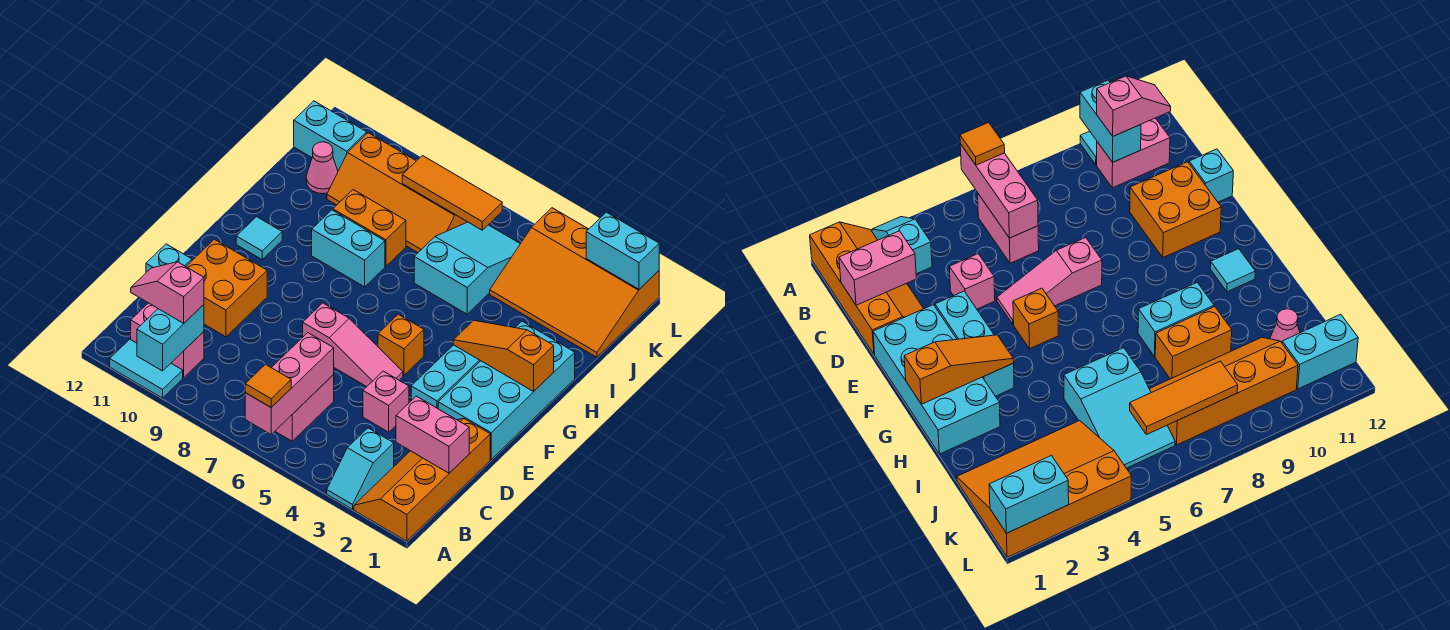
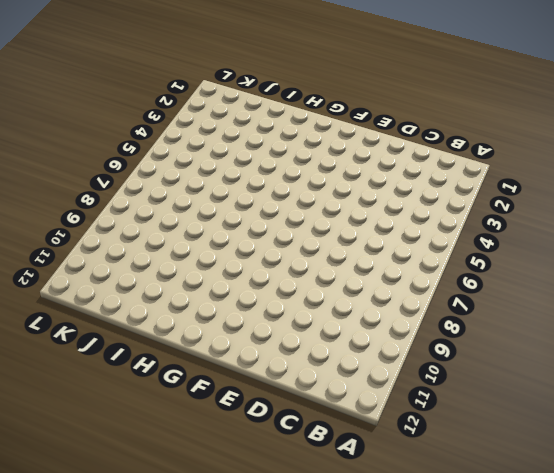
none -> orange slope A1:D2 level 1 top 1
none -> cyan slope A3:B3 level 1 top B
none -> cyan tile A10:A11 level 1

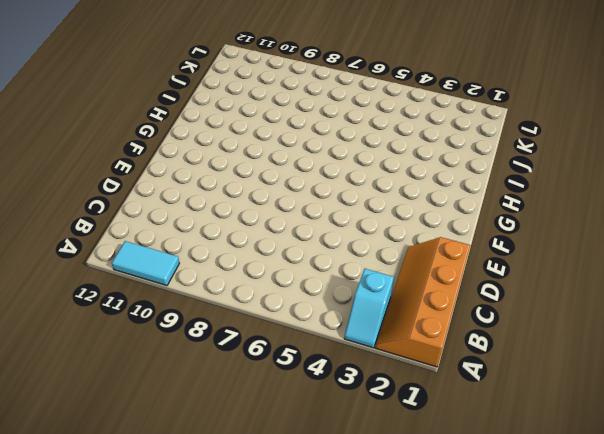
none -> pink brick B6:C6 level 1
none -> pink brick B10:B11 level 1
none -> pink brick D4 level 1

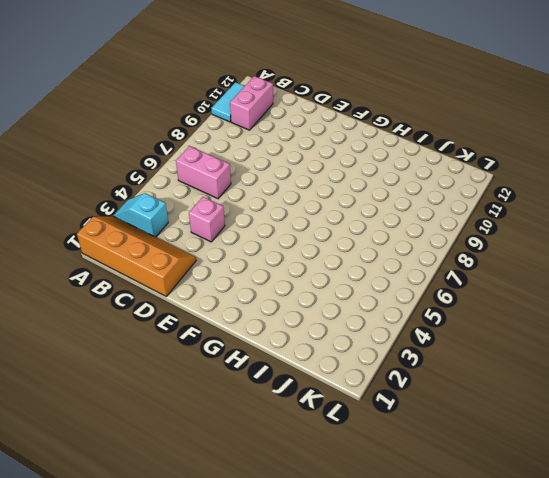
none -> orange brick D10:E11 level 1
none -> cyan brick D12 level 1
none -> cyan brick E1:H2 level 1

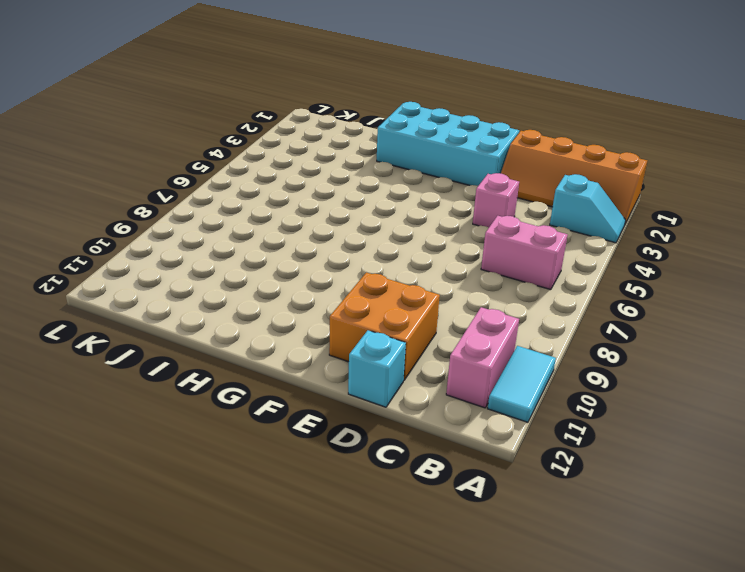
none -> cyan brick E3:G3 level 1
none -> pink slope E5:E7 level 1 top 7
none -> orange brick F5 level 1

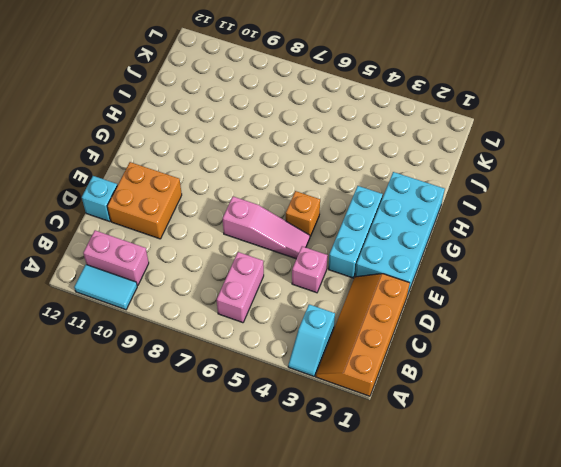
none -> cyan tile G11 level 1
none -> cyan brick H8:H9 level 1
none -> cyan slope I5:K6 level 1 top I

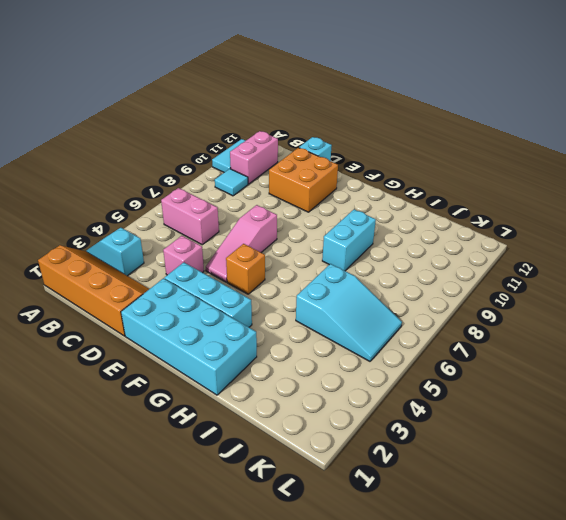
cyan tile B9 level 1 -> cyan tile G11 level 1
none -> orange brick I8:I9 level 1
none -> orange slope J1:L4 level 1 top L
none -> orange slope J7:K10 level 1 top K

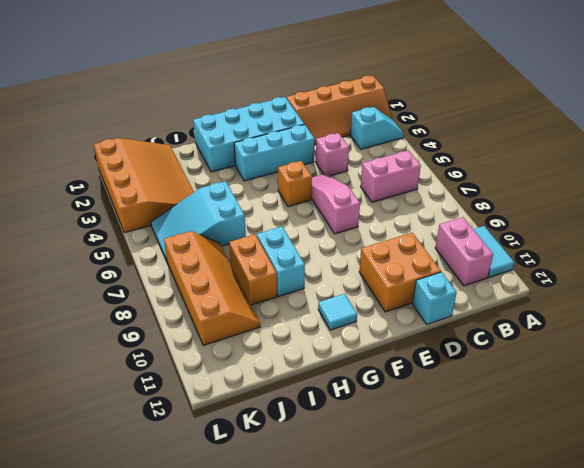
none -> pink cone J11 level 1
none -> cyan brick K11:K12 level 1
none -> pink brick A6:C6 level 2

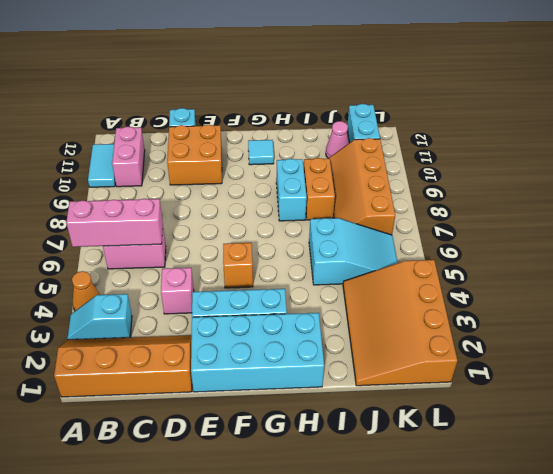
orange cone A4 level 1 -> none
none -> pink slope E5:E7 level 1 top 7
none -> cyan brick A10:B10 level 2
none -> pink brick C1:C2 level 2

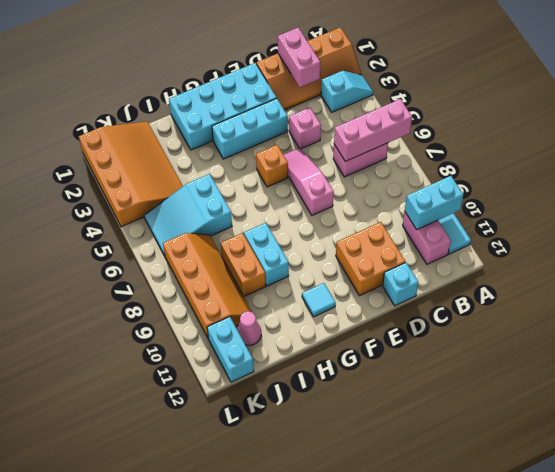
none -> orange slope G1:G3 level 2 top 1
none -> orange tile K6:K8 level 2
none -> cyan brick L1:L2 level 2

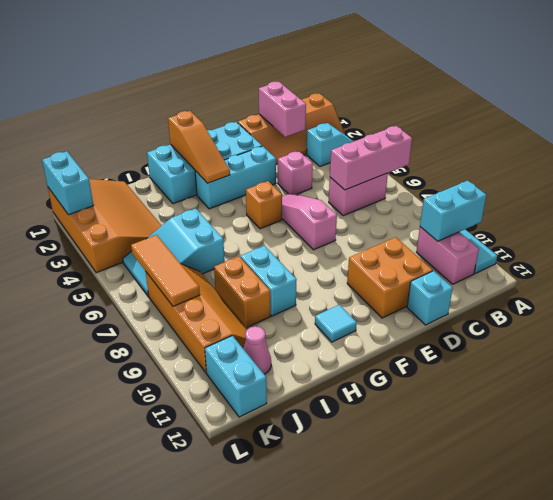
none -> orange tile A6 level 3
none -> pink slope B10:B11 level 3 top 10

